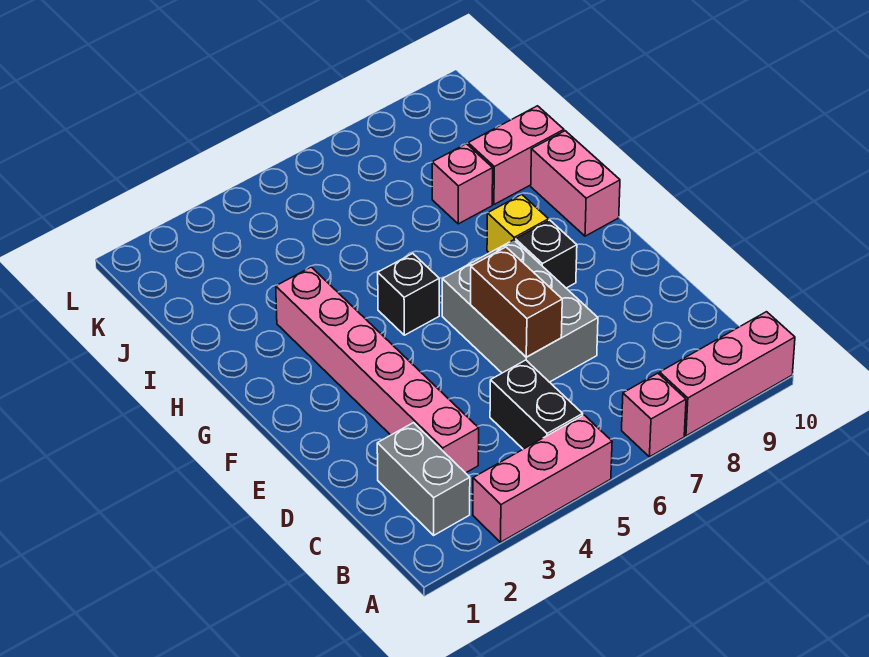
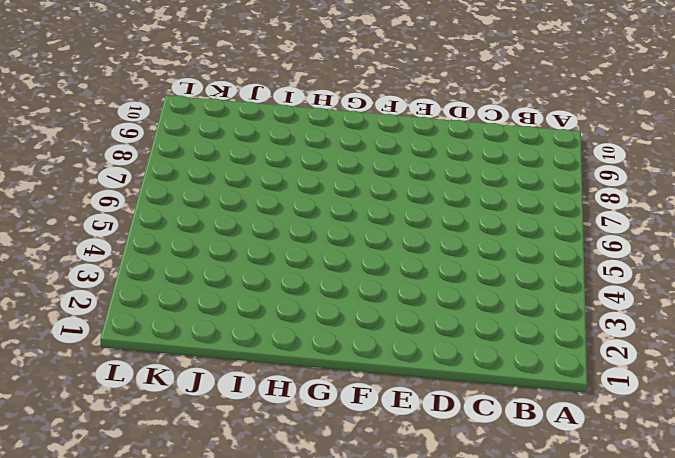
none -> pink brick A3:A5 level 1
none -> pink brick A7 level 1
none -> pink brick A8:A10 level 1

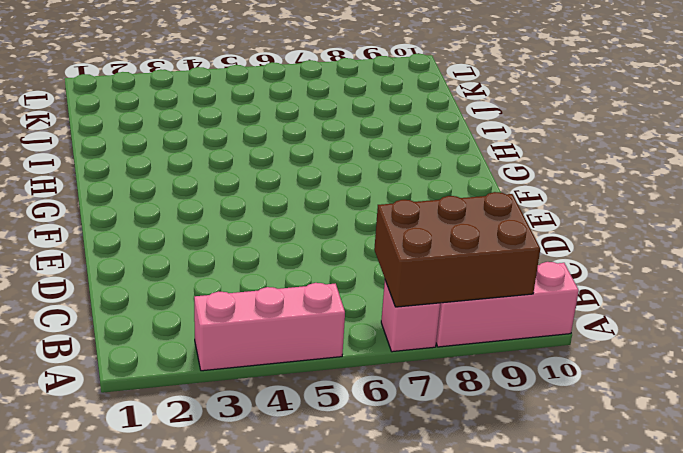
brown brick A7:B9 level 2 -> none
none -> grey brick B2:C2 level 1
none -> black brick B5:C5 level 1
none -> pink brick C3:H3 level 1

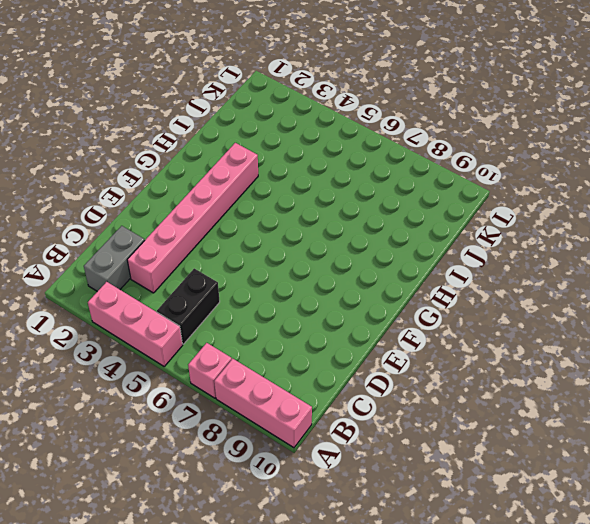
none -> grey brick D6:F7 level 1
none -> black brick F8 level 1
none -> black brick G5 level 1

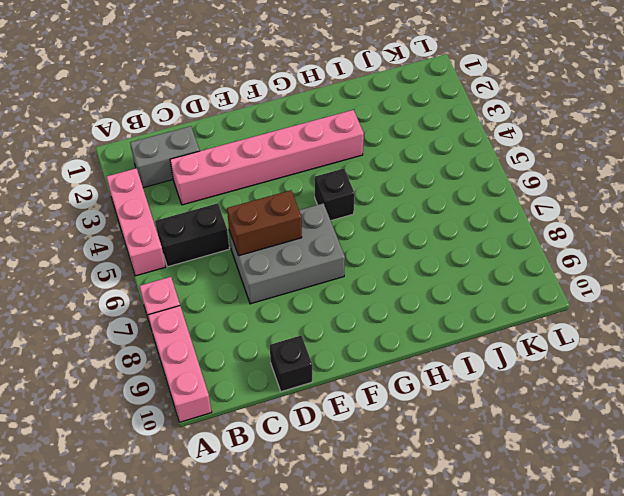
black brick D10 level 1 -> black brick F8 level 1
none -> yellow brick G8 level 1
none -> pink brick G10:H10 level 1
none -> pink brick I8 level 1

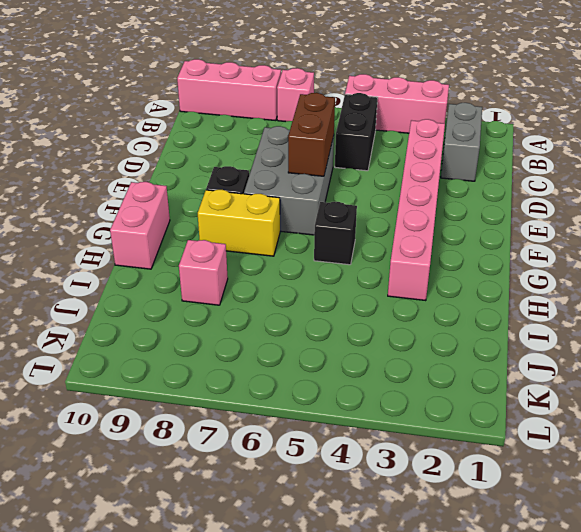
yellow brick G7:G8 level 1 -> yellow brick G8 level 1
none -> pink brick I9:I10 level 1

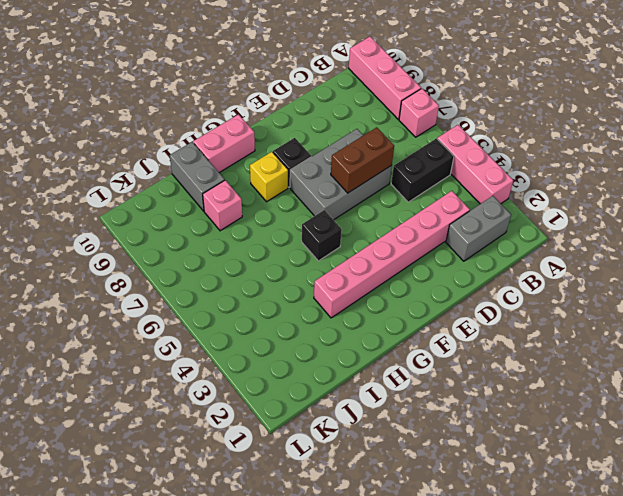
grey brick I9:I10 level 1 -> pink brick I9:I10 level 1

